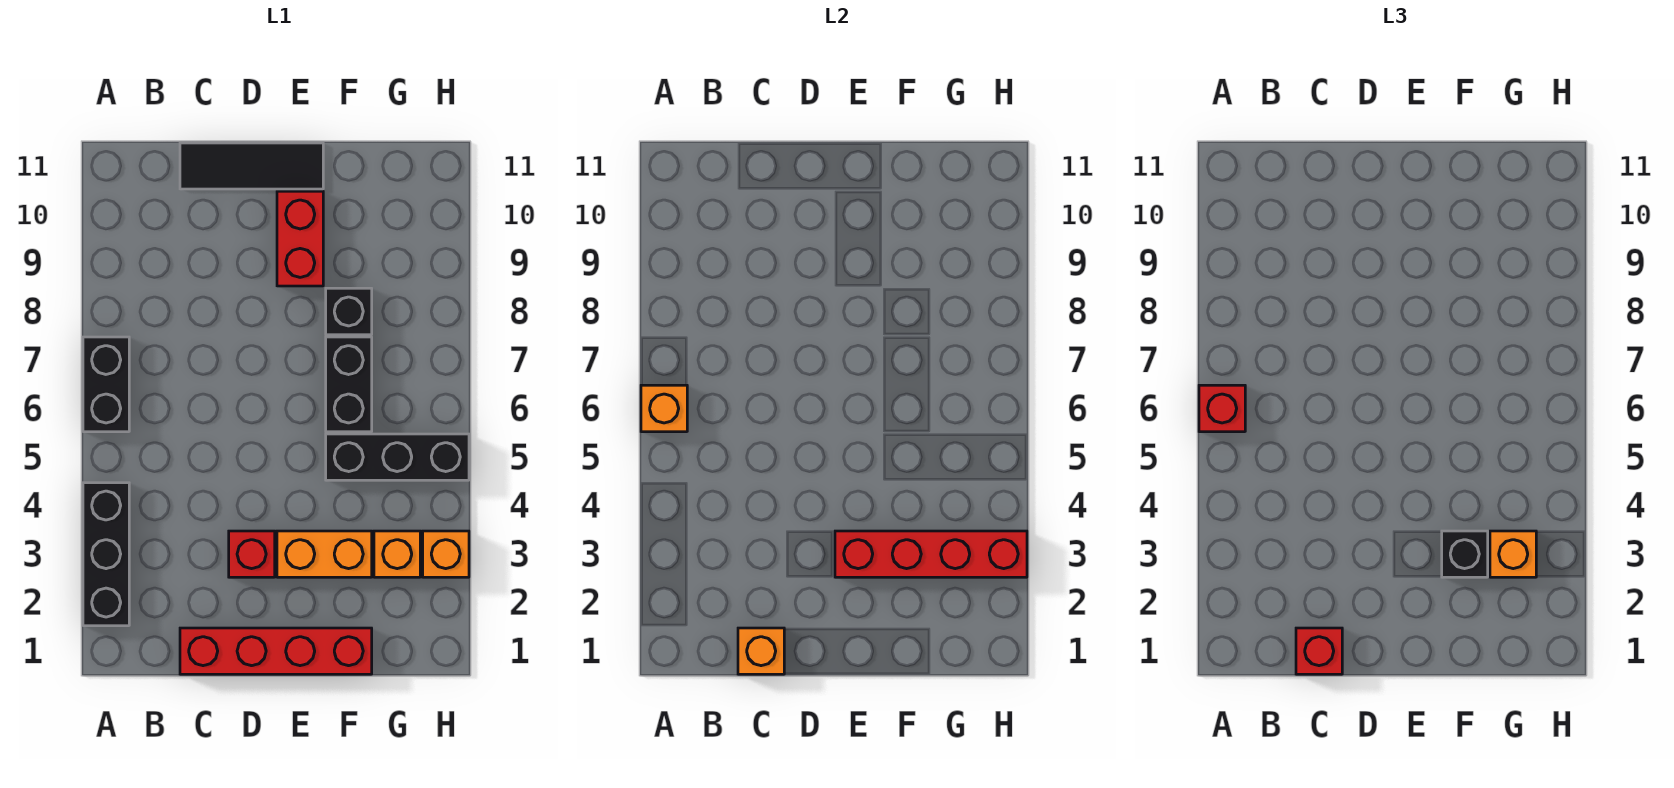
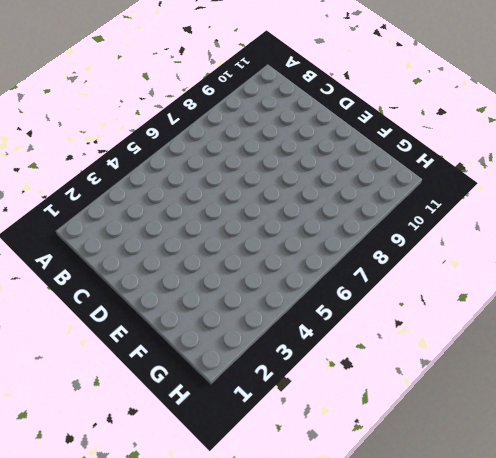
none -> black brick A2:A4 level 1
none -> black brick A6:A7 level 1
none -> red brick C1:F1 level 1

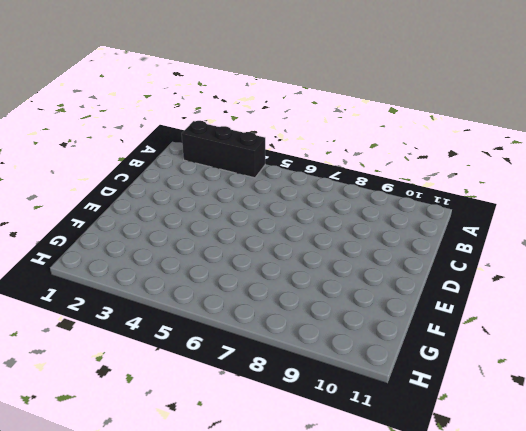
none -> black brick A6:A7 level 1
none -> red brick C1:F1 level 1
none -> black tile C11:E11 level 1

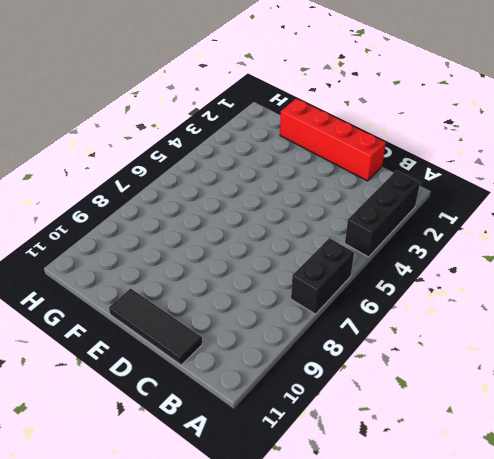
none -> red brick D3 level 1
none -> orange brick E3:F3 level 1
none -> red brick E9:E10 level 1

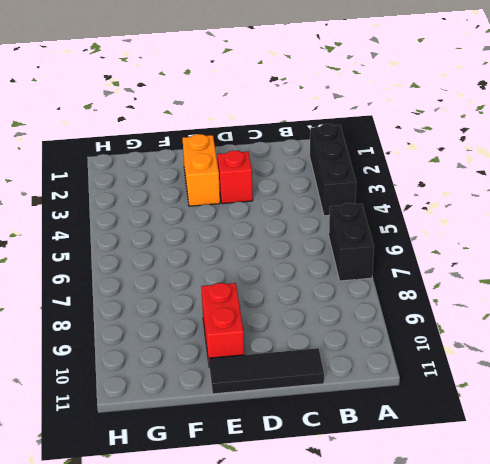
orange brick E2:E3 level 1 -> orange brick E3:F3 level 1
none -> red brick C1:F1 level 1
none -> black brick F5:H5 level 1
none -> black brick F6:F7 level 1

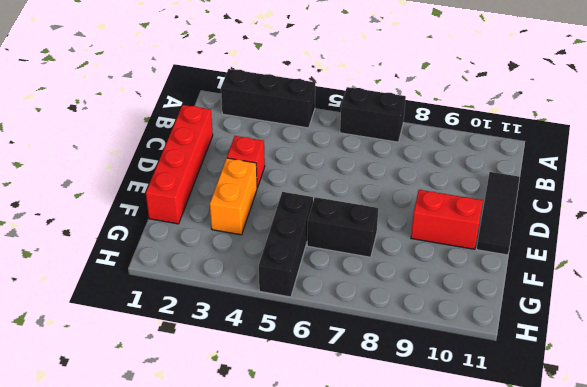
none -> black brick F8 level 1
none -> orange brick G3 level 1
none -> orange brick H3 level 1

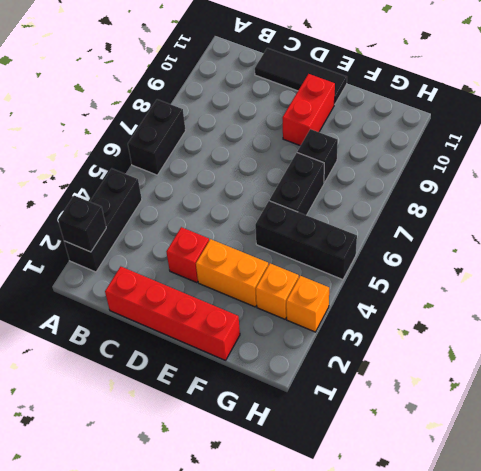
black brick A2 level 2 -> black brick F3 level 3
none -> orange brick A6 level 2
none -> orange brick C1 level 2
none -> red brick E3:H3 level 2

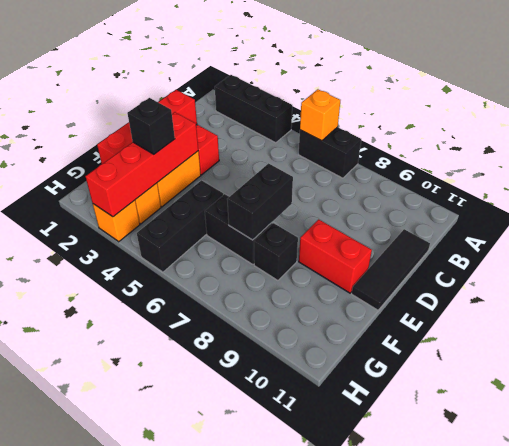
black brick E7:F7 level 2 -> none
none -> orange brick C1 level 2
none -> red brick A6 level 3
none -> red brick C1 level 3

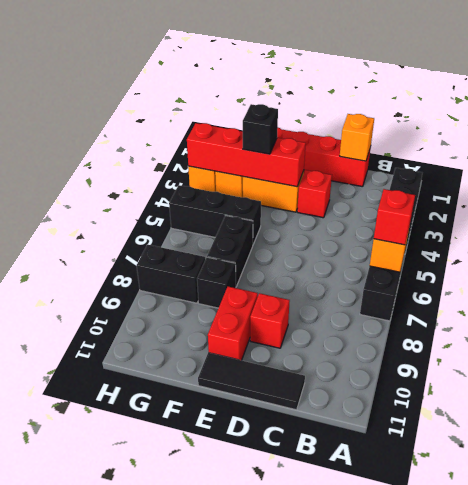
red brick D9 level 1 -> red brick C1 level 3
black brick G8:H8 level 1 -> none
none -> orange brick G3 level 3

